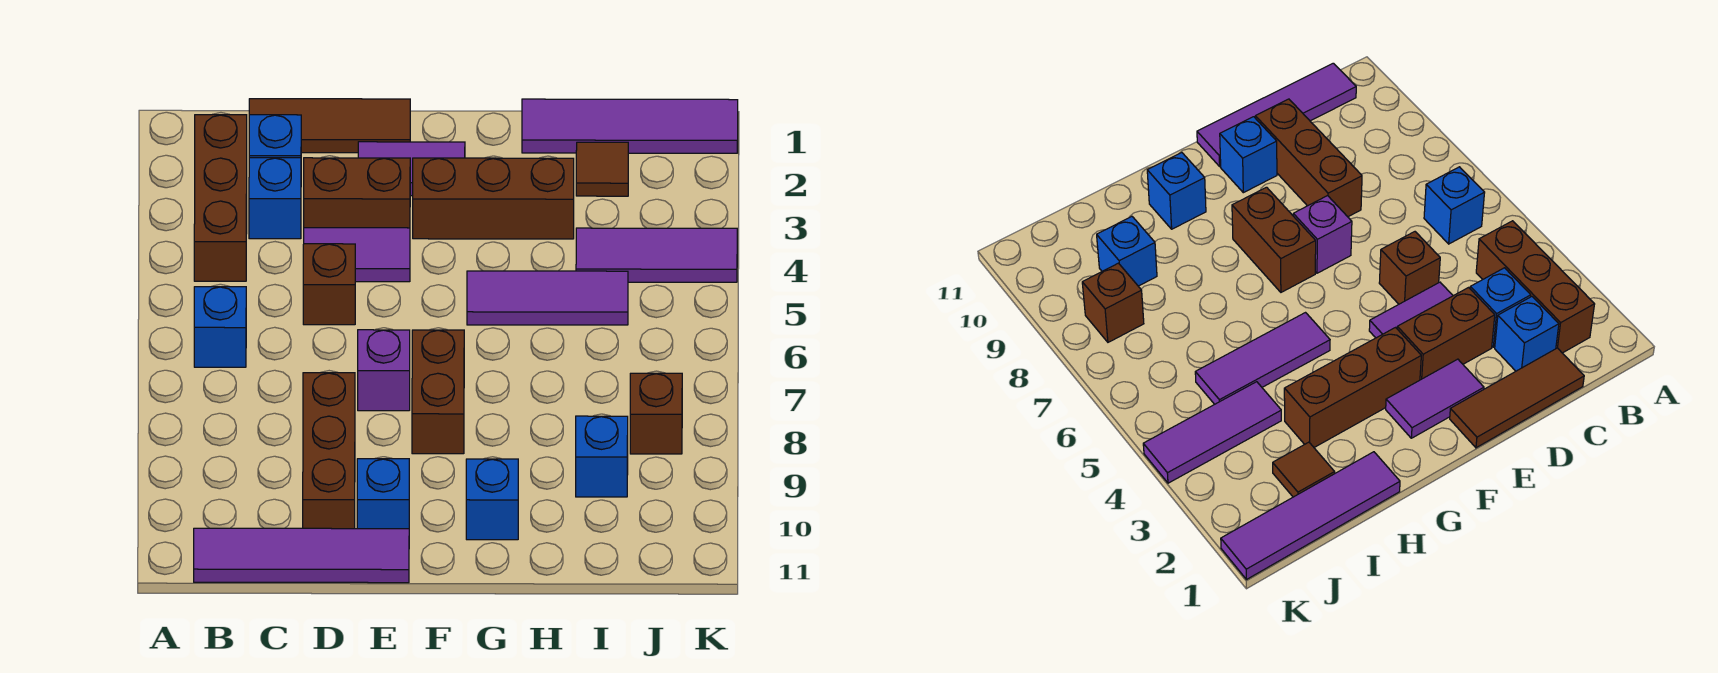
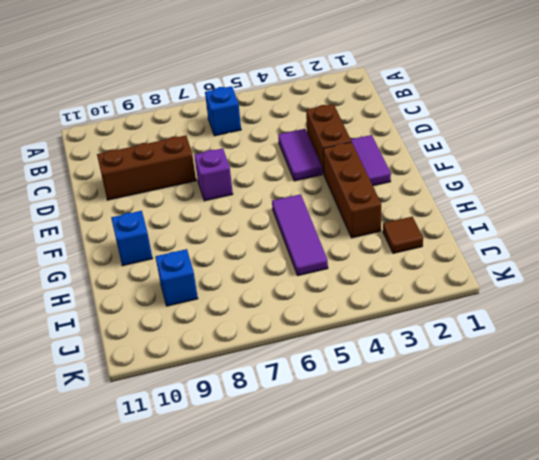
none -> brown brick B2:B4 level 1
none -> purple tile B11:E11 level 1
none -> brown tile C1:E1 level 1

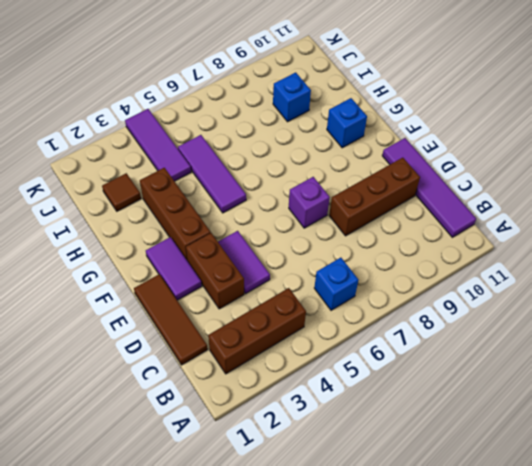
none -> blue brick C2 level 1
none -> blue brick C3 level 1
none -> brown brick D5 level 1

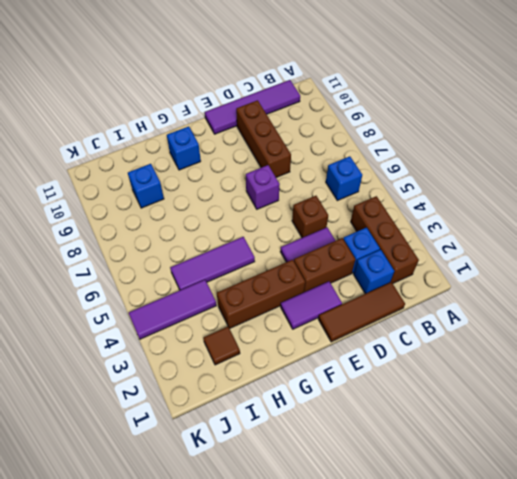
none -> blue brick E10 level 1
none -> brown brick F7:F8 level 1
none -> purple tile H1:K1 level 1

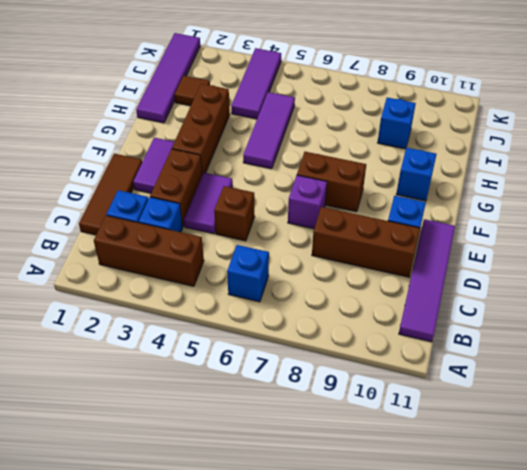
none -> brown brick J8 level 1

